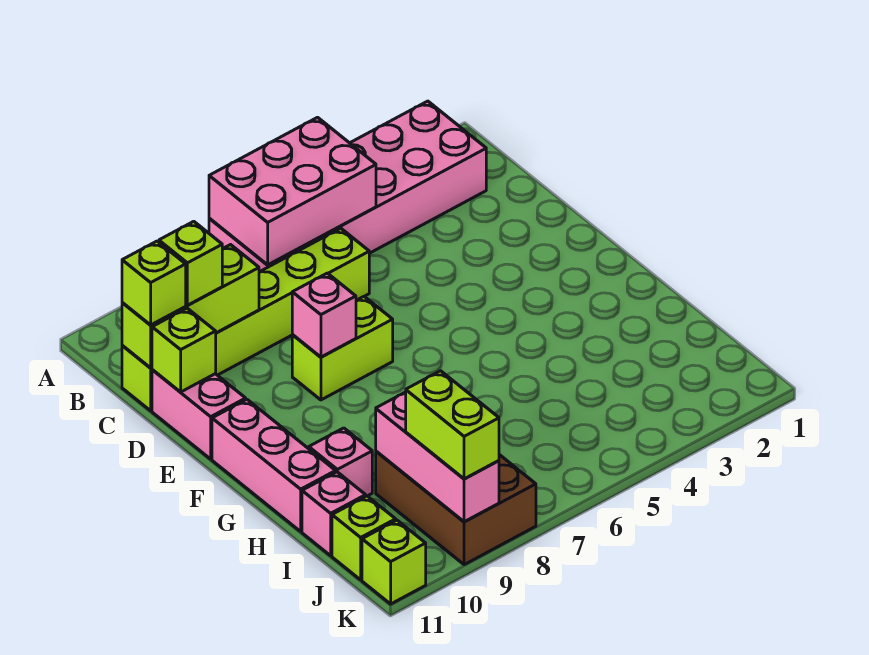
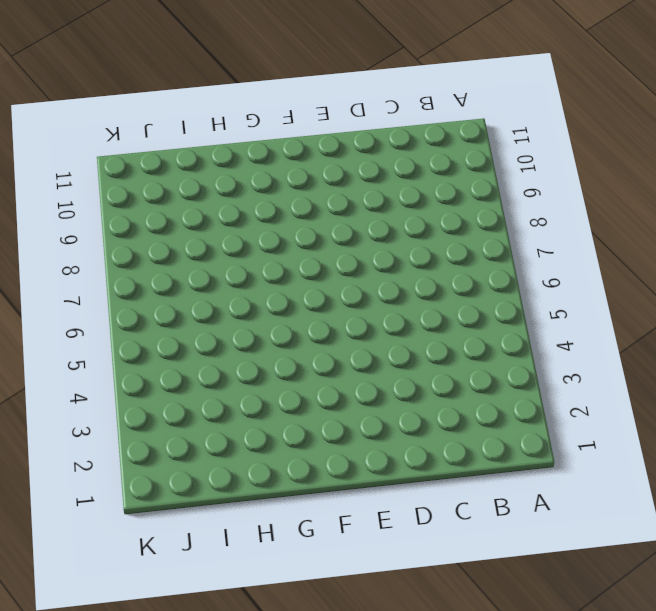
none -> pink brick A2:B7 level 1
none -> lime brick C6:C11 level 1
none -> pink brick D11:E11 level 1

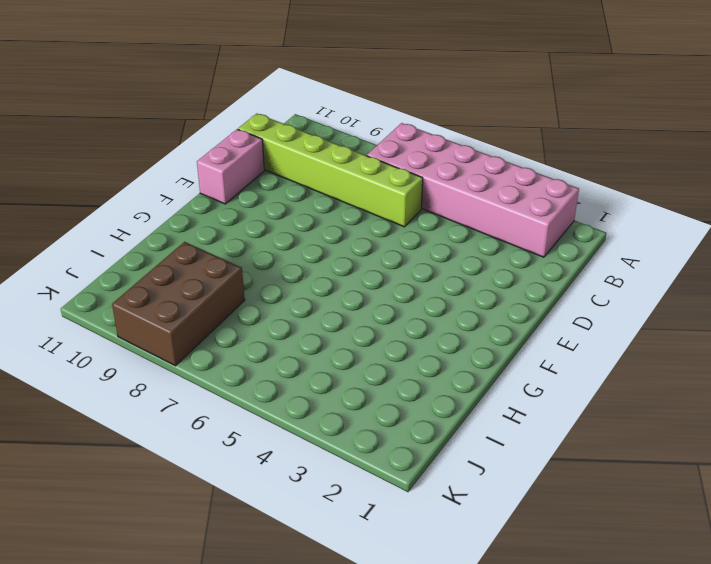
none -> lime brick E7:E8 level 1
none -> pink brick F11:H11 level 1
none -> pink brick H10 level 1

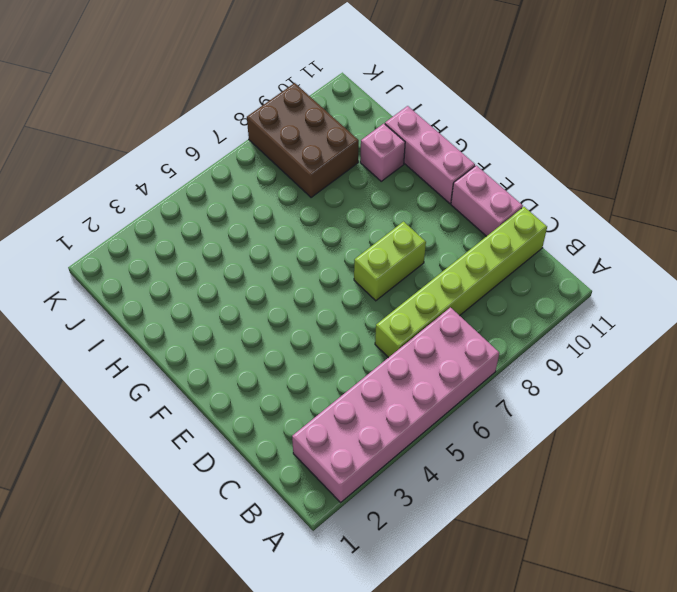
none -> pink brick I11 level 1
none -> lime brick J11 level 1
none -> lime brick K11 level 1

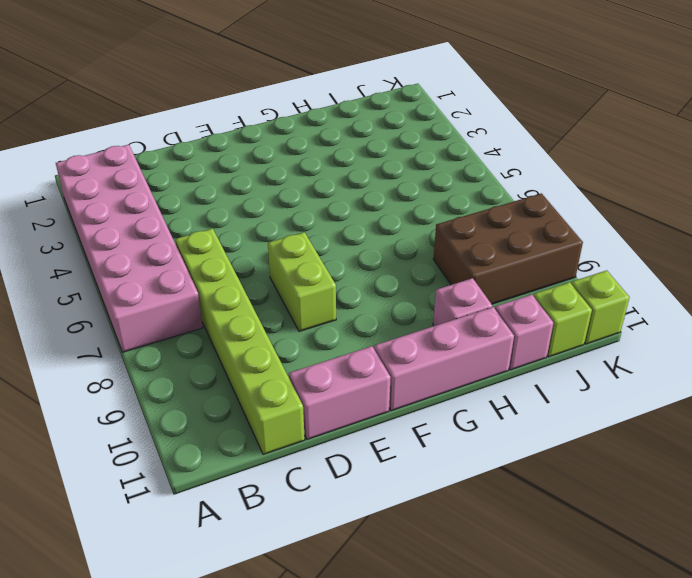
none -> pink brick A5:B7 level 2
none -> lime brick C9:C11 level 2
none -> lime brick D11 level 2

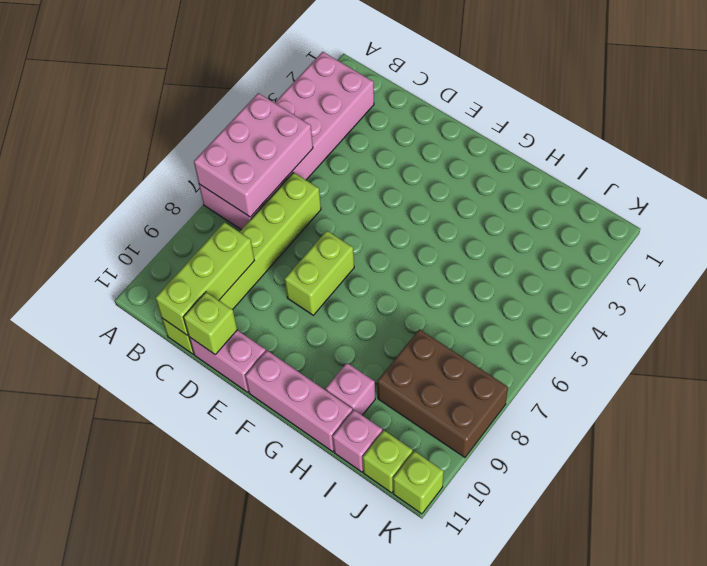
none -> pink brick E8 level 2
none -> pink brick I9:K9 level 2
none -> lime brick C10 level 3

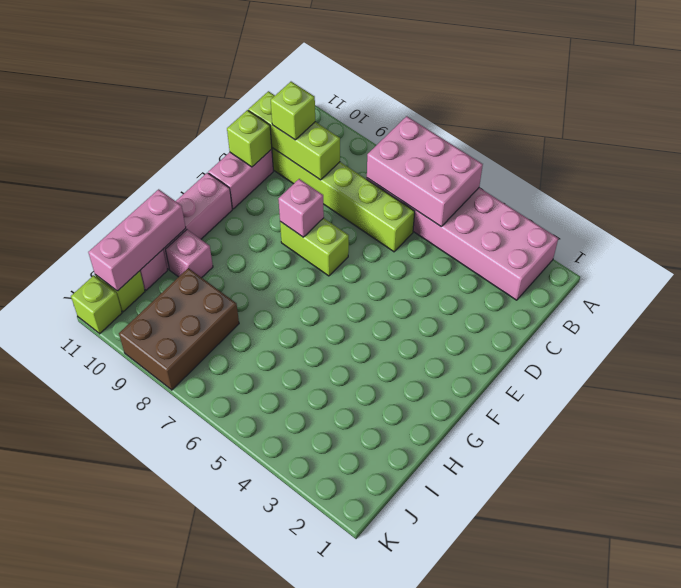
pink brick H11:J11 level 2 -> pink brick I9:K9 level 2
none -> lime brick C11 level 3
none -> lime brick J9:K9 level 3

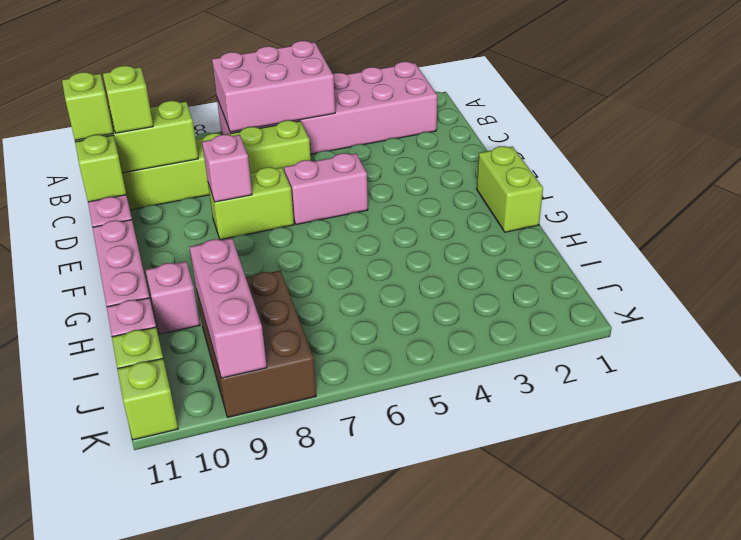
pink brick E5:E6 level 1 -> none
lime brick F1:G1 level 1 -> lime brick J9:K9 level 3

